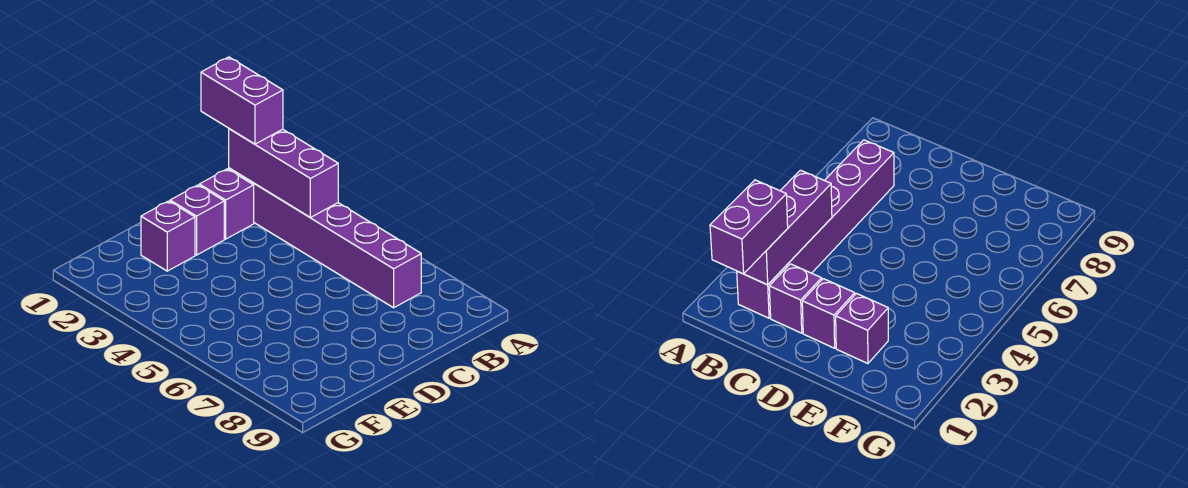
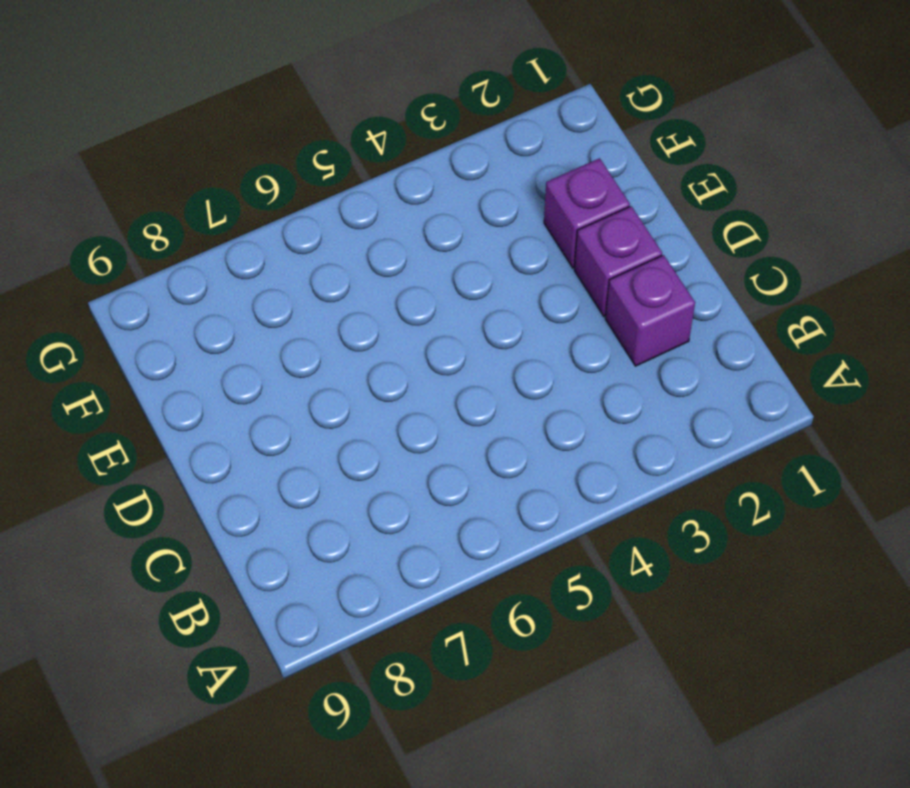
none -> purple brick B2:B7 level 1
none -> purple brick B2:B4 level 2

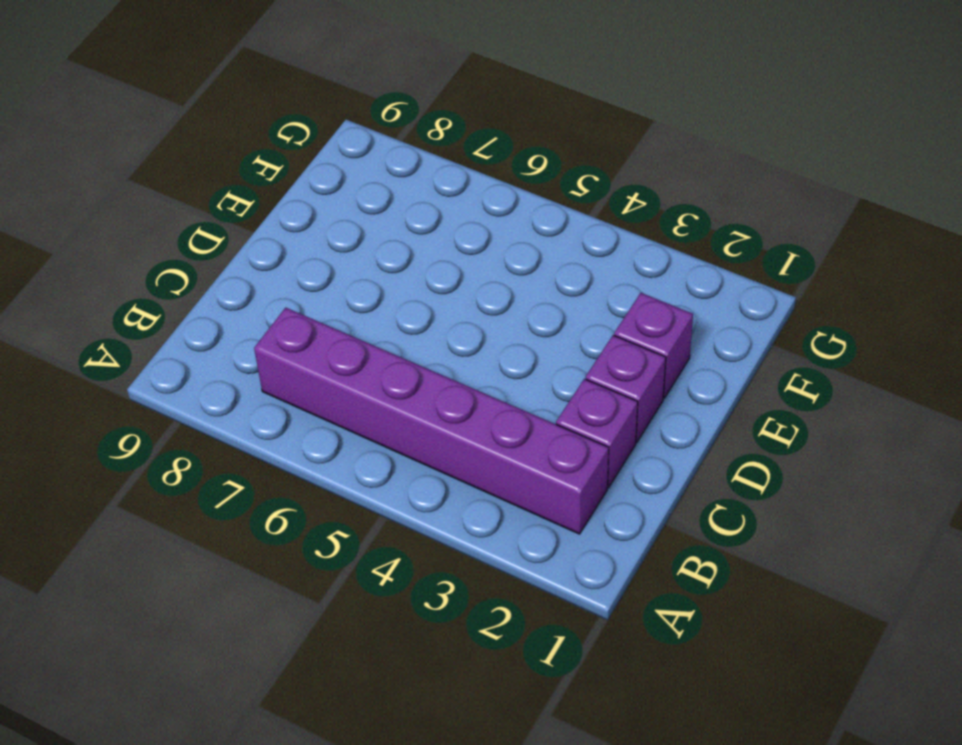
none -> purple brick B2:B4 level 2
none -> purple brick B1:B2 level 3

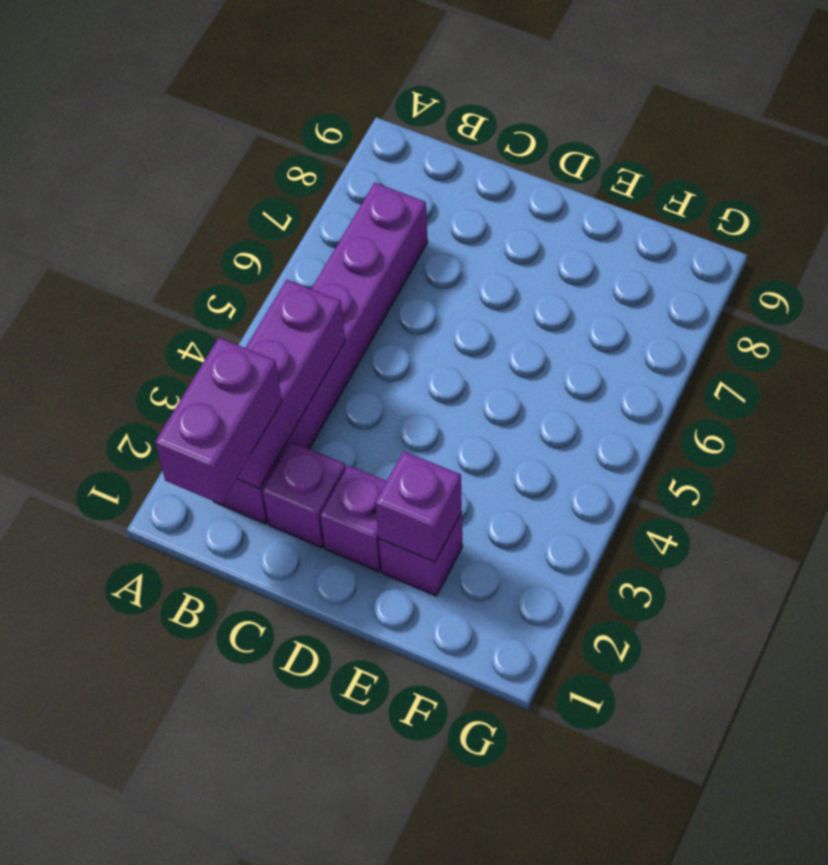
purple brick E2 level 2 -> none

